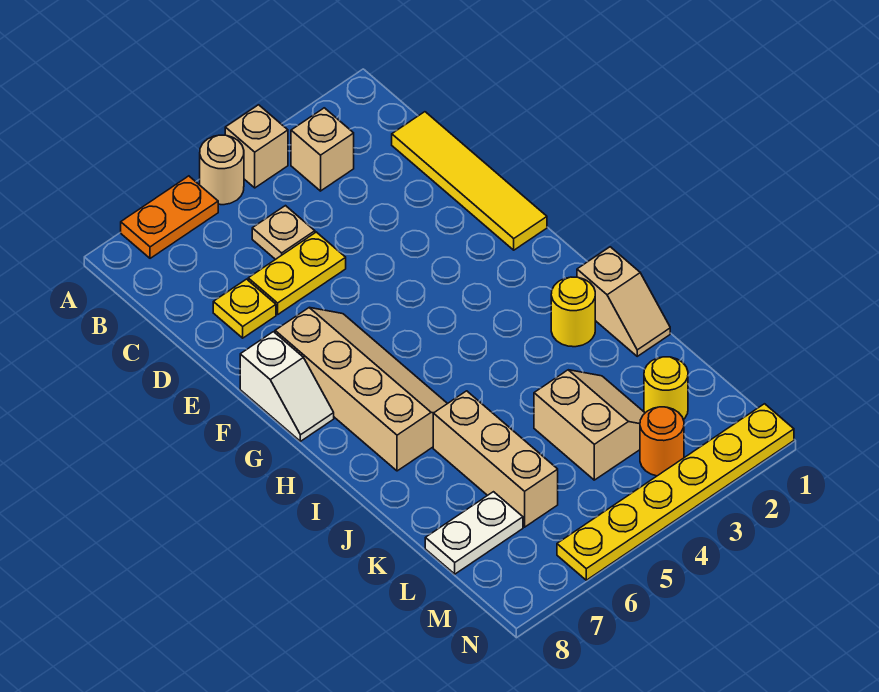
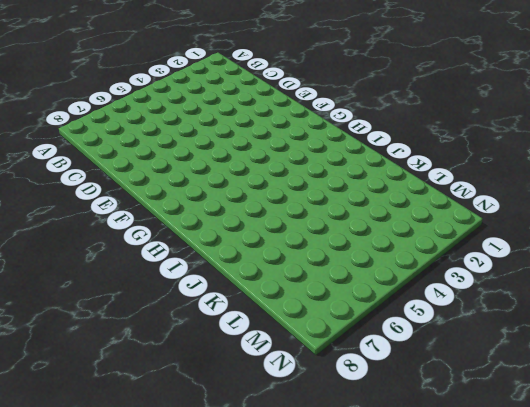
none -> tan brick A4 level 1
none -> tan round brick A5 level 1
none -> orange plate A6:A7 level 1

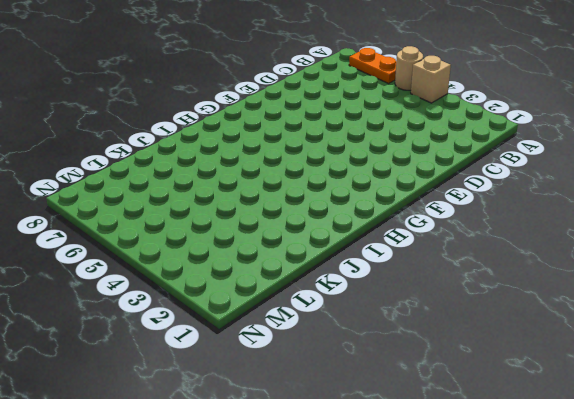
none -> tan brick B3 level 1
none -> yellow tile C1:F1 level 1
none -> tan plate C5 level 1

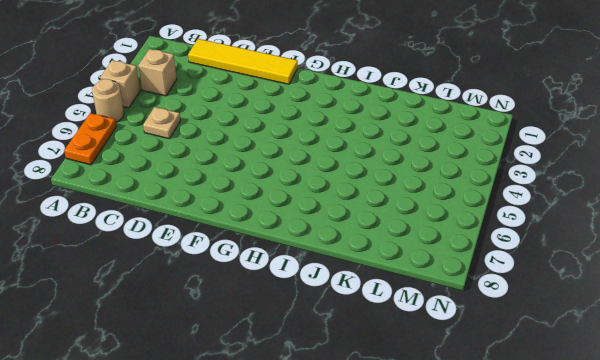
none -> yellow plate D5:D6 level 1
none -> yellow plate D7 level 1
none -> tan slope F6:I7 level 1 top 7

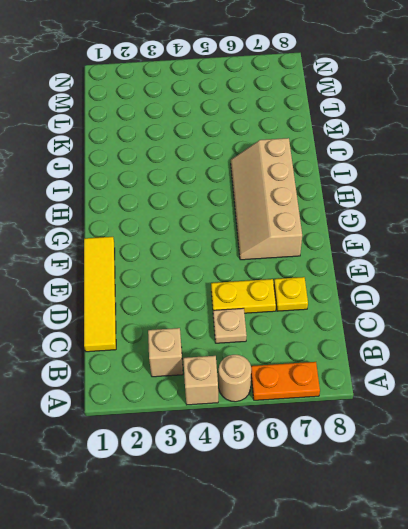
none -> white slope F8:G8 level 1 top F
none -> tan slope I1:J1 level 1 top I
none -> yellow round brick I2 level 1

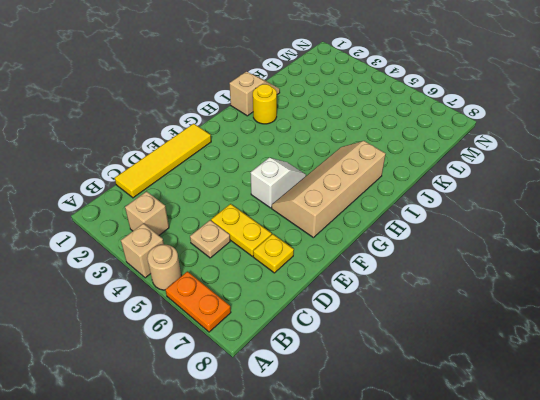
white slope F5:G5 level 1 top F -> white slope F8:G8 level 1 top F
none -> tan brick J6:L6 level 1
none -> tan slope K3:L4 level 1 top 4
none -> yellow round brick L2 level 1

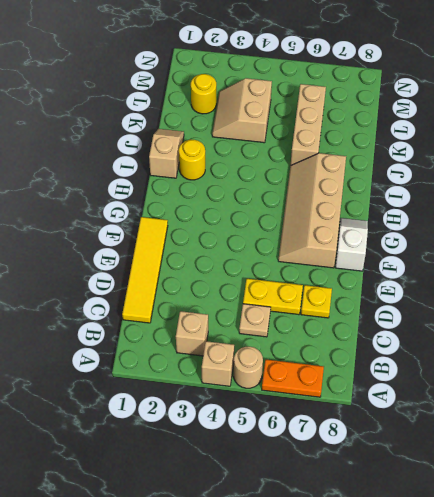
none -> white plate L7:L8 level 1
none -> orange round brick M3 level 1
none -> yellow plate N1:N6 level 1

